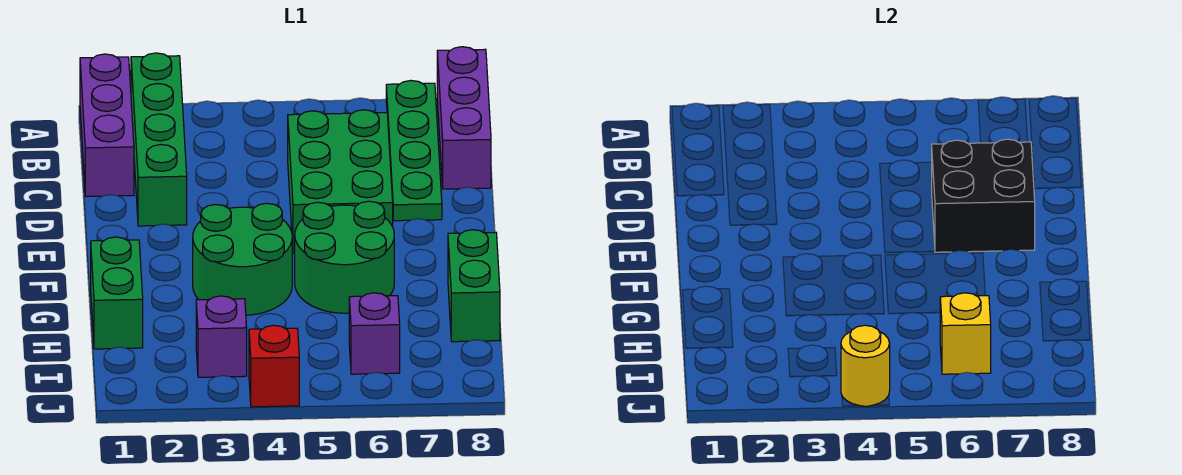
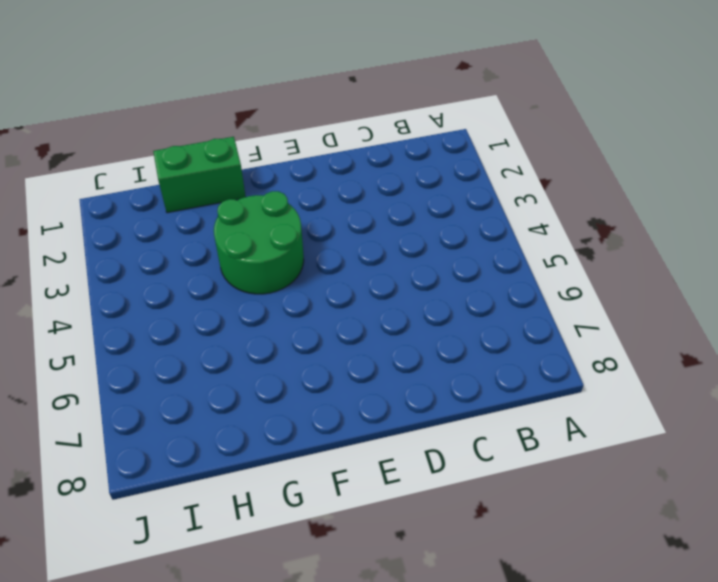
none -> purple brick A1:C1 level 1
none -> green brick A2:D2 level 1
none -> green plate A7:D7 level 1

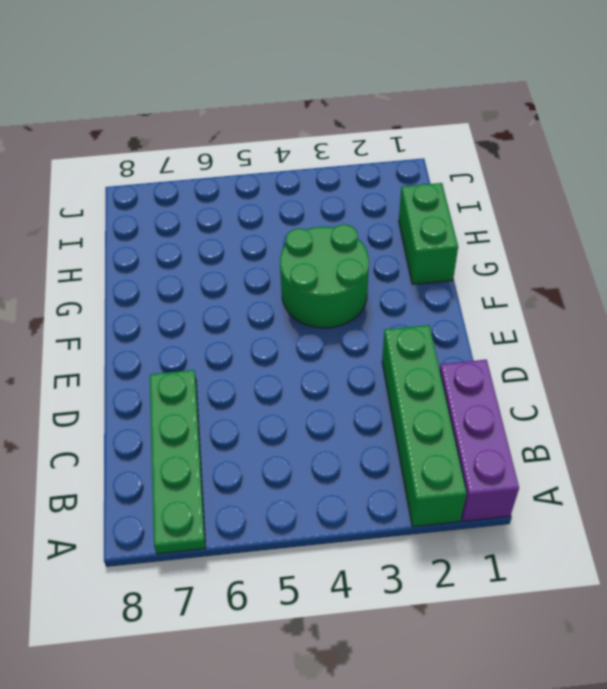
none -> purple brick A8:C8 level 1
none -> green brick C5:E6 level 1
none -> green round brick F5:G6 level 1

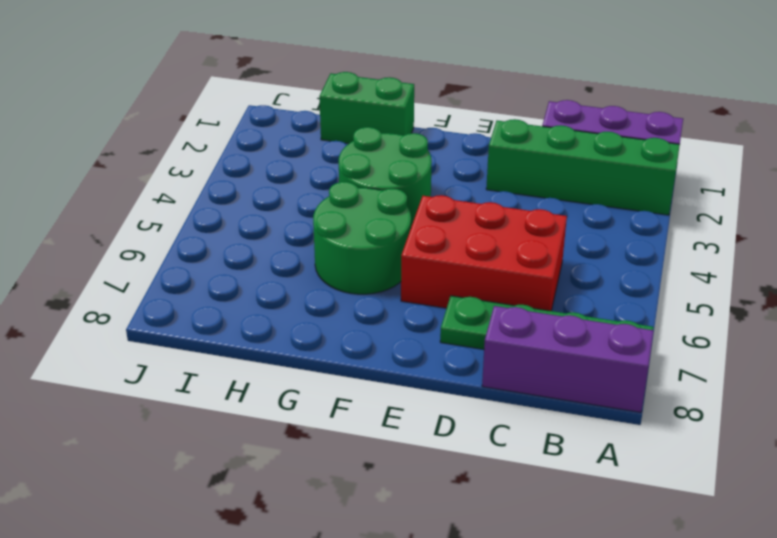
red brick C5:E6 level 1 -> green brick C5:E6 level 1
none -> green brick G8:H8 level 1
none -> purple brick I3 level 1
none -> purple brick I6 level 1

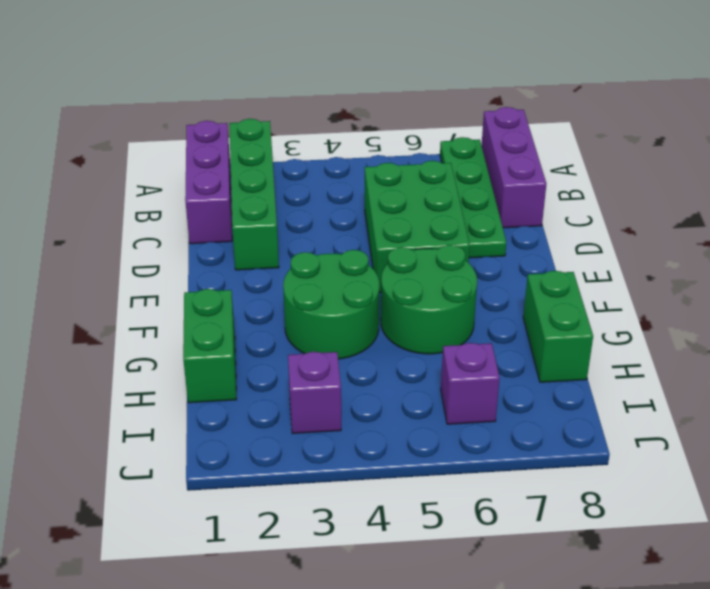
none -> red brick J4 level 1
none -> black brick D6:E7 level 2
none -> yellow brick I6 level 2

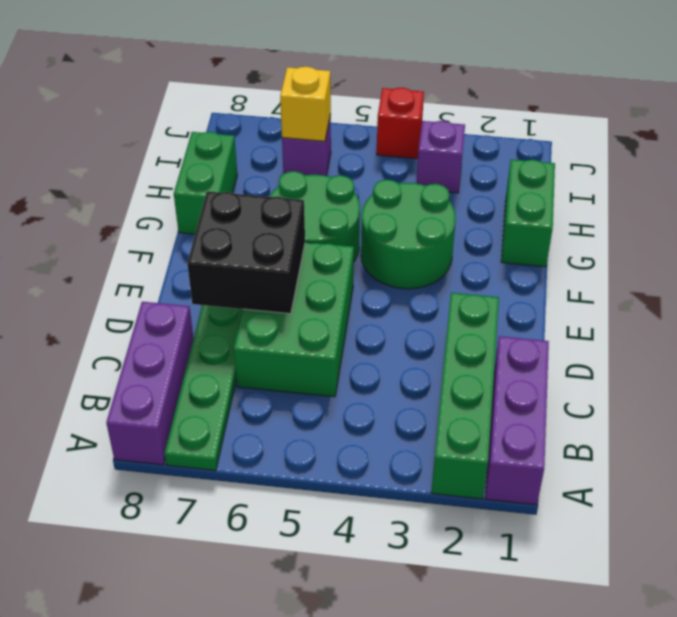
none -> yellow round brick J4 level 2

